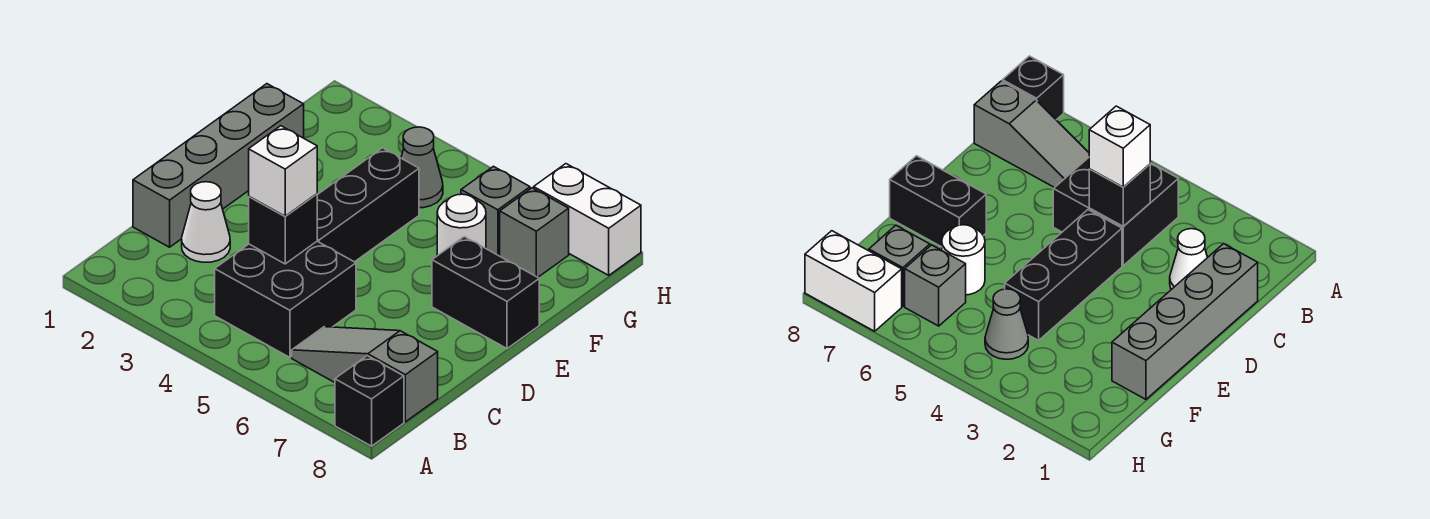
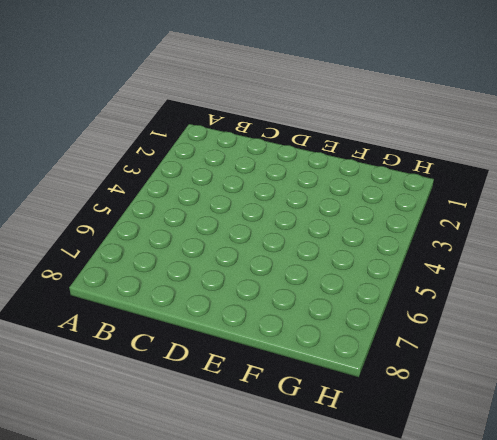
none -> black brick A8 level 1
none -> black brick B4:C5 level 1
none -> grey slope B6:B8 level 1 top 8

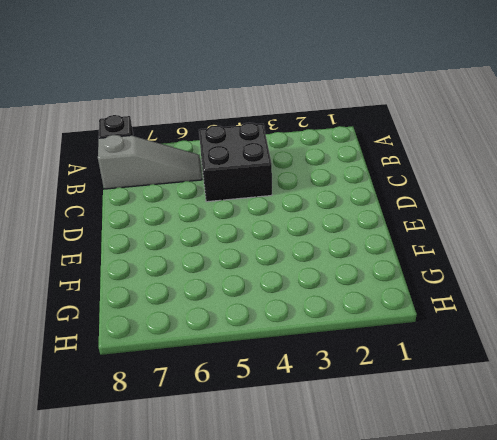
none -> grey brick C1:F1 level 1
none -> white cone C2 level 1
none -> black brick D4:F4 level 1

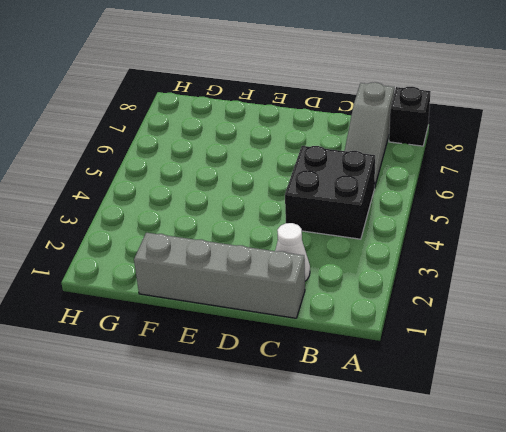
none -> black brick D4:F4 level 1
none -> black brick E7:E8 level 1
none -> white round brick F6 level 1

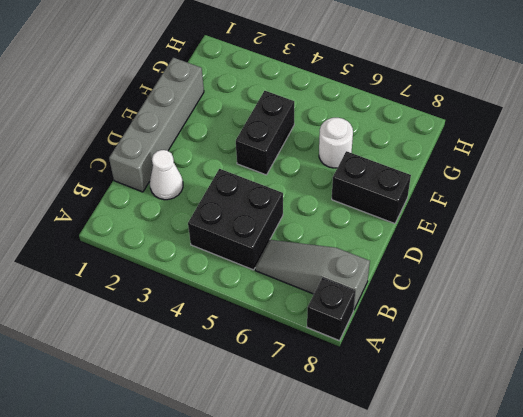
black brick E4:F4 level 1 -> black brick D4:F4 level 1
none -> grey cone G4 level 1
none -> grey brick G6 level 1
none -> grey brick G7 level 1

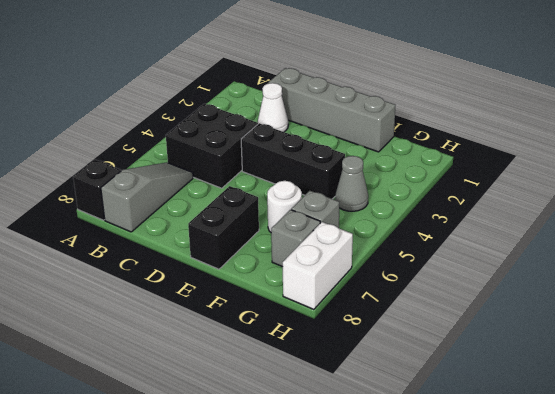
none -> black brick C4 level 2
none -> white brick C4 level 3

